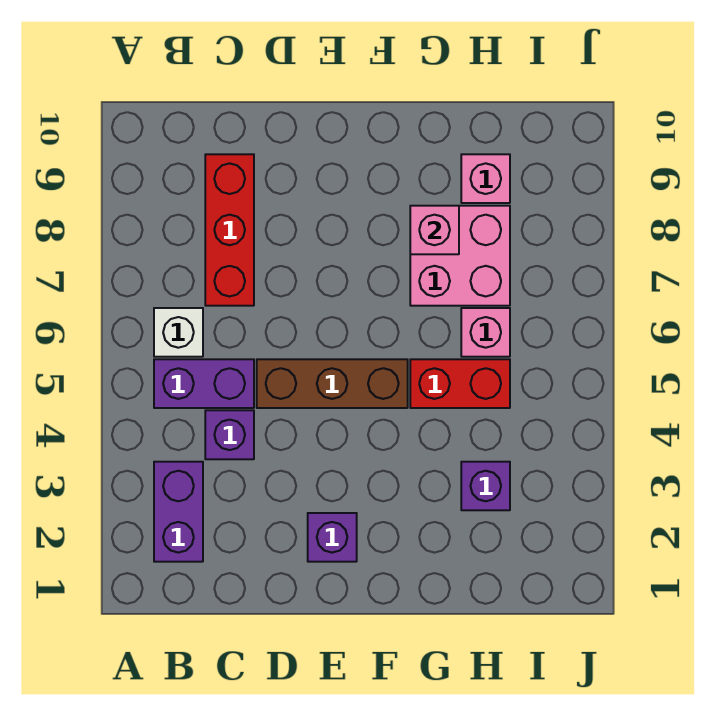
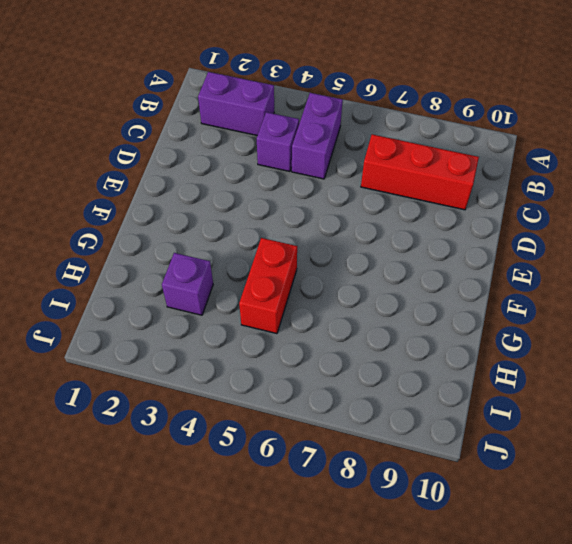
none -> white brick B6 level 1
none -> brown brick D5:F5 level 1
none -> purple brick E2 level 1

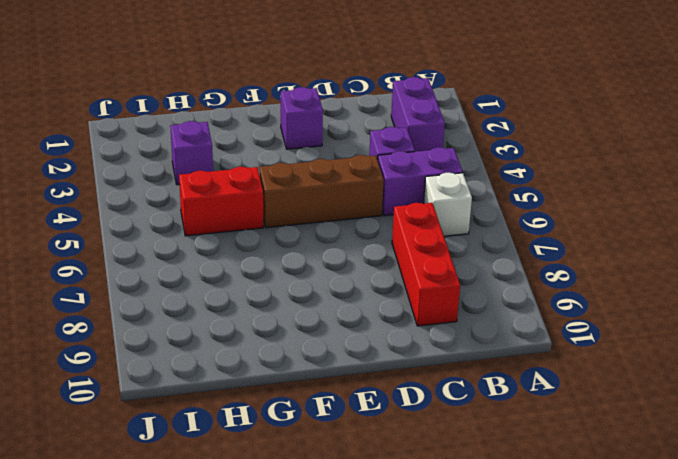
none -> pink brick G7:H8 level 1
none -> pink brick H6 level 1
none -> pink brick H9 level 1

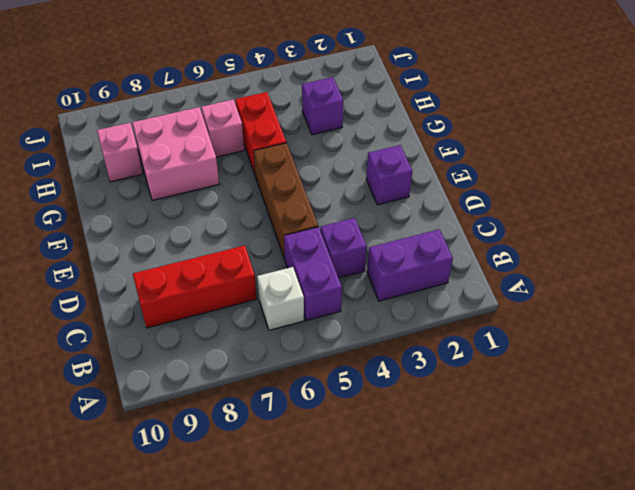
none -> pink brick G8 level 2

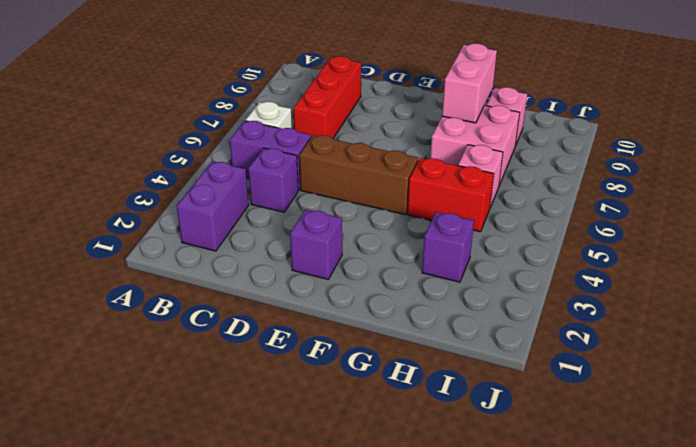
pink brick G8:G9 level 2 -> pink brick G8 level 2

